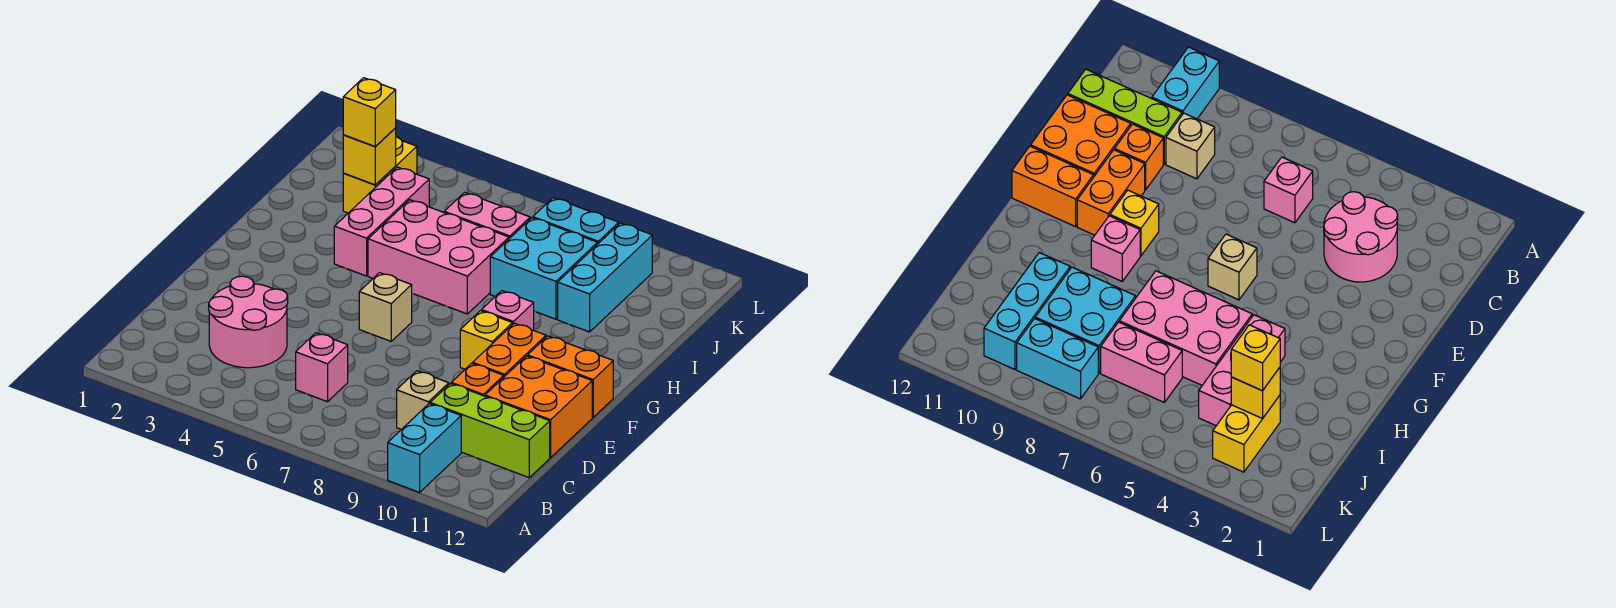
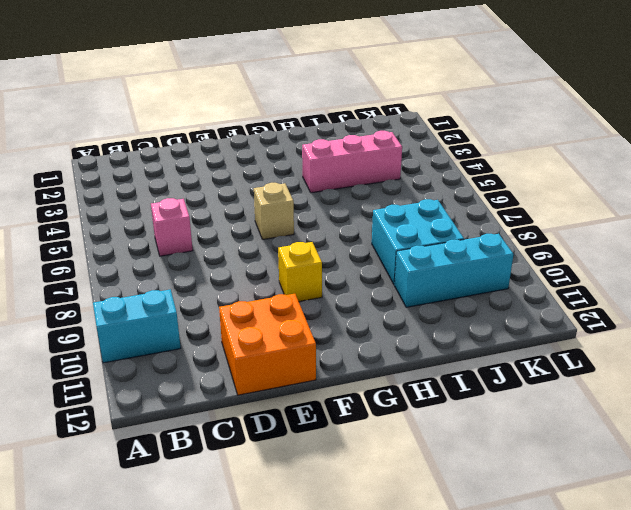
none -> pink round brick C3:D4 level 1
none -> tan brick C9 level 1
none -> lime brick C10:C12 level 1

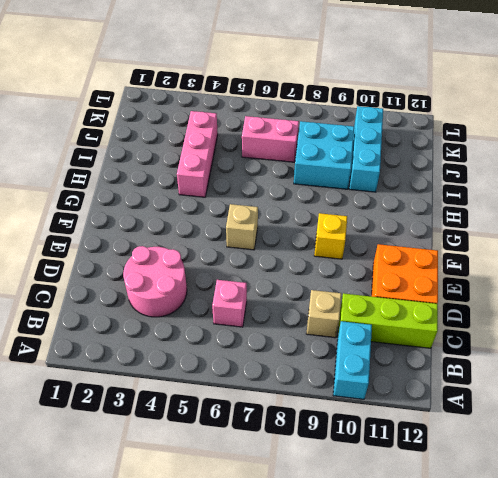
none -> orange brick D10 level 1
none -> orange brick E10:F10 level 1
none -> orange brick F11:F12 level 1

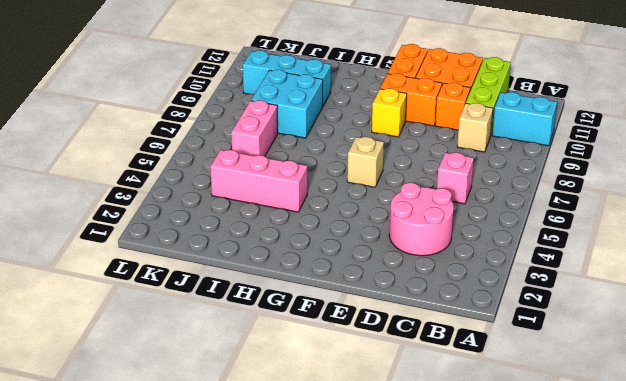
none -> pink brick G9 level 1
none -> pink brick H5:I7 level 1
none -> yellow brick J3:K3 level 1

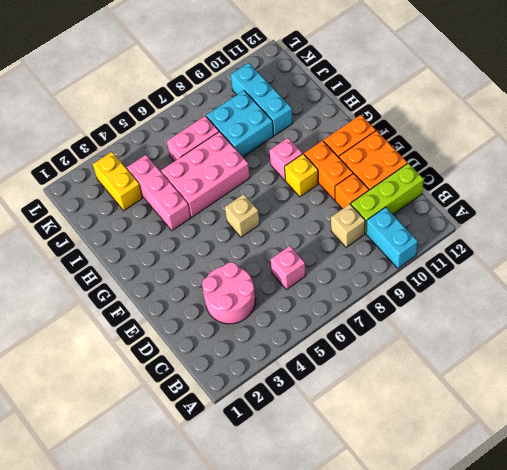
none -> cyan brick K8:K9 level 1
none -> yellow brick J3 level 2
none -> yellow brick J3 level 3

